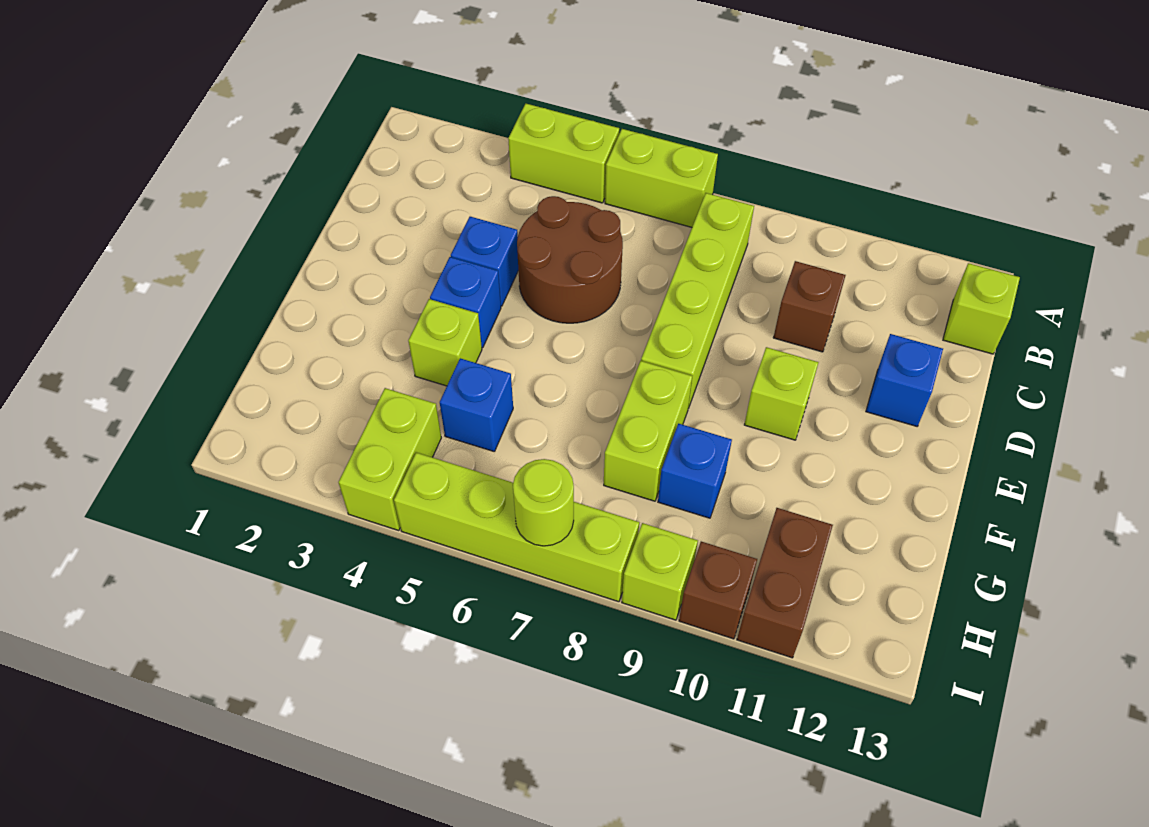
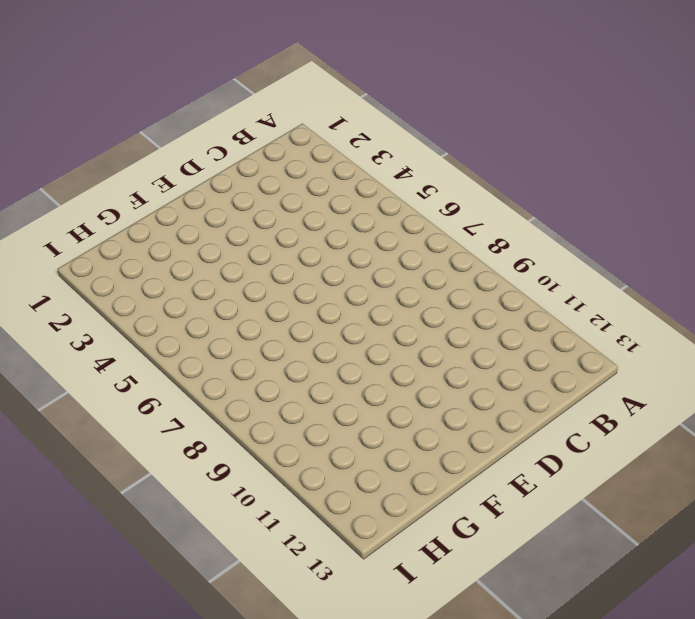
none -> lime brick A4:A5 level 1
none -> lime brick A6:A7 level 1
none -> lime brick B8:E8 level 1

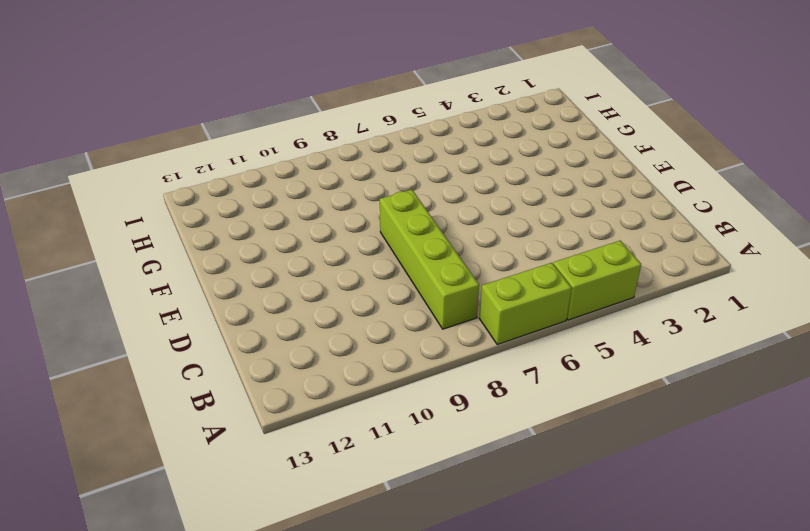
none -> lime brick B13 level 1
none -> brown round brick C5:D6 level 1
none -> brown brick C10 level 1

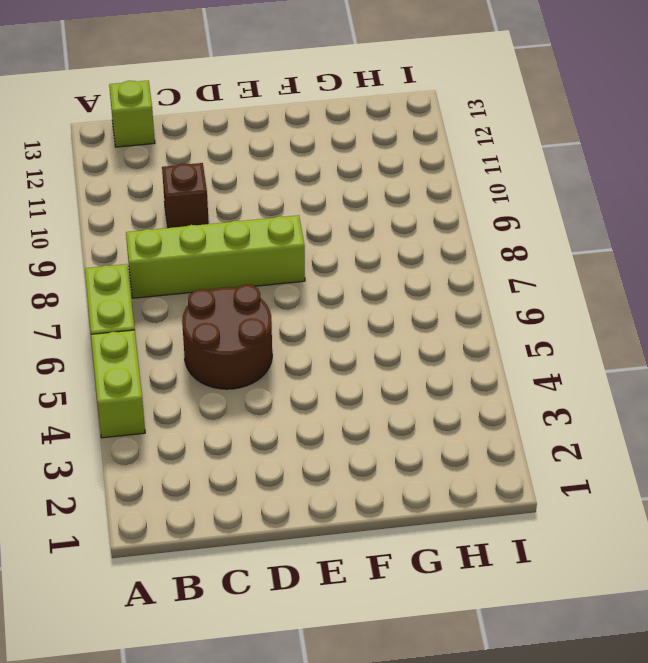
none -> blue brick D4 level 1
none -> blue brick D12 level 1
none -> blue brick E4 level 1

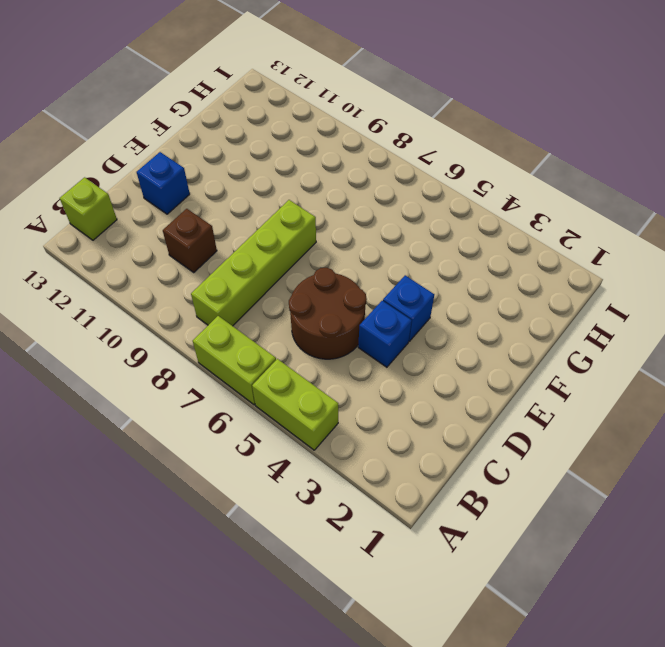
none -> lime brick E10 level 1
none -> lime brick F4 level 1
none -> lime brick F8:G8 level 1

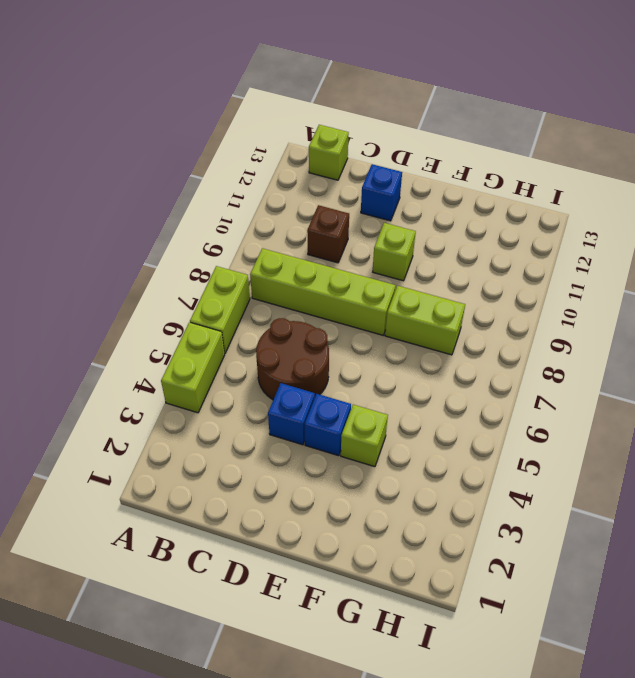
none -> blue brick G5 level 1
none -> blue brick G9 level 1
none -> lime brick H4:I4 level 1

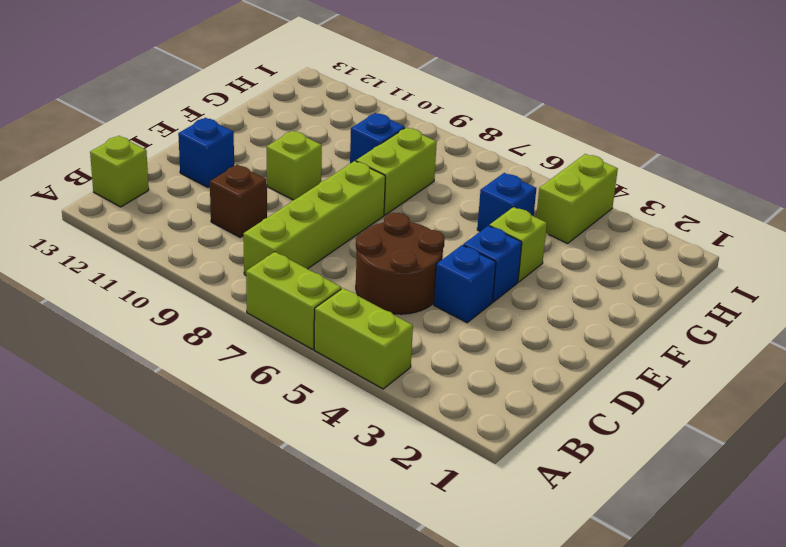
none -> brown brick H11:I11 level 1
none -> lime brick I5:I8 level 1
none -> lime brick I9 level 1

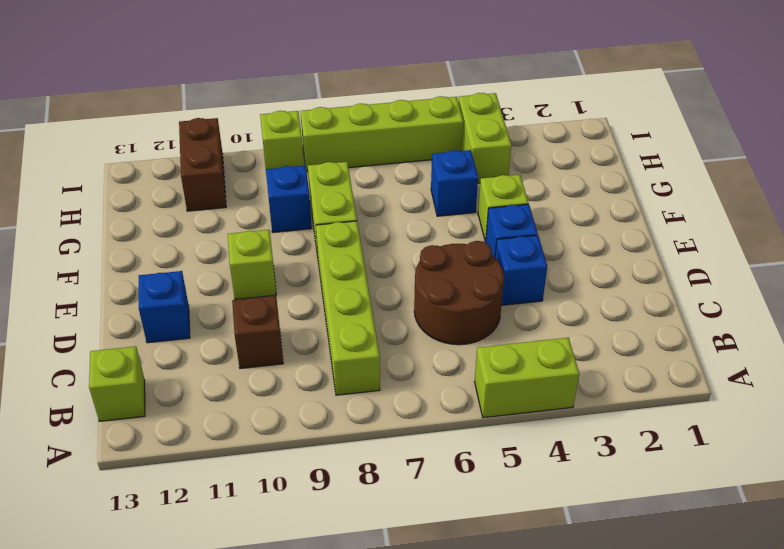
none -> lime brick A6:A7 level 1
none -> brown brick I10 level 1
none -> lime round brick I7 level 2

